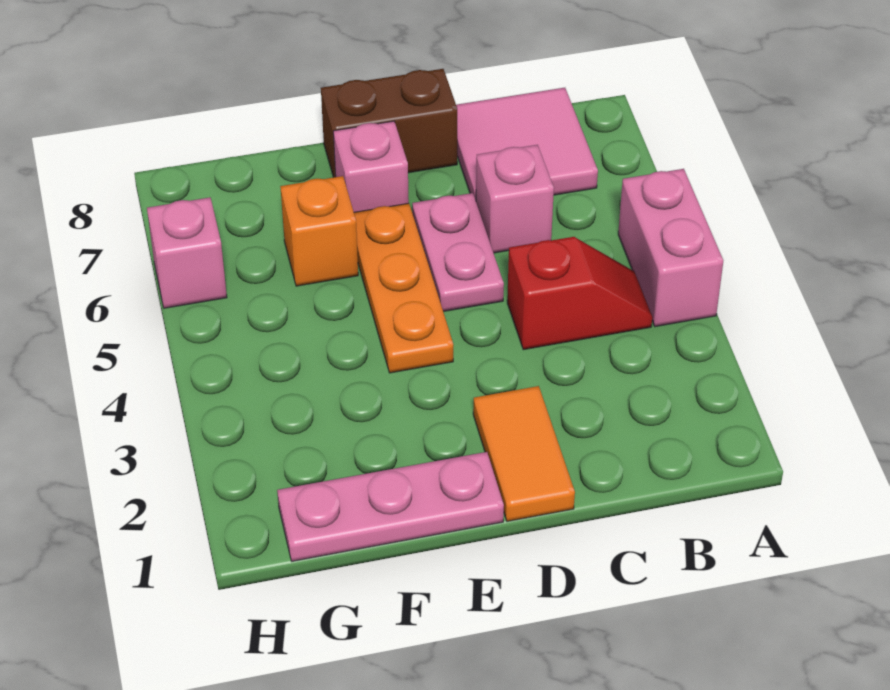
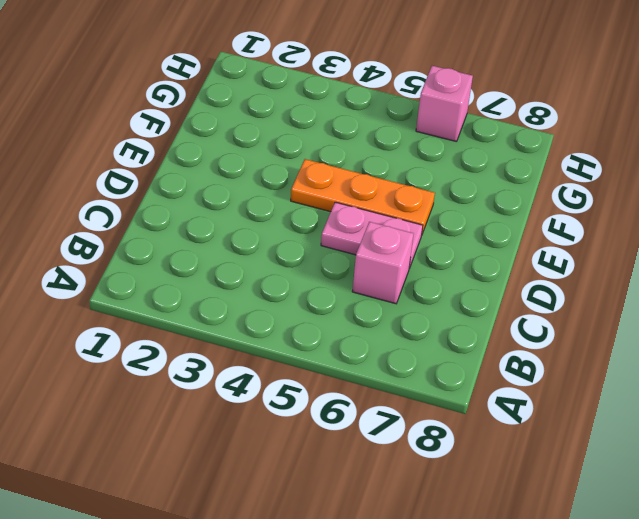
none -> pink brick A4:A5 level 1
none -> red slope B4:C4 level 1 top C
none -> pink tile B7:C8 level 1

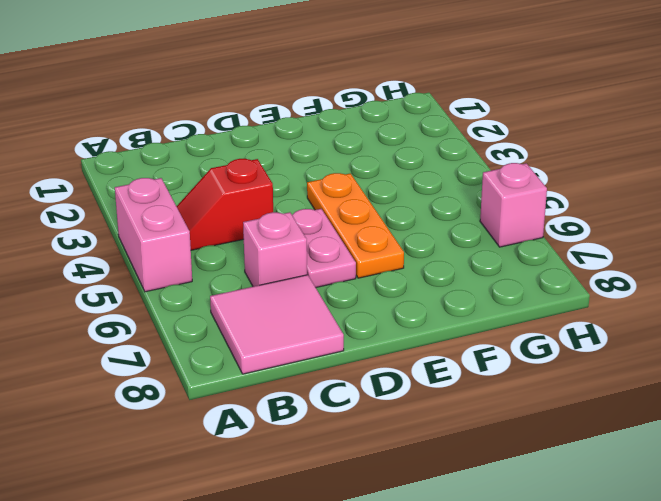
none -> orange tile D1:D2 level 1
none -> brown brick D8:E8 level 1
none -> pink plate E1:G1 level 1

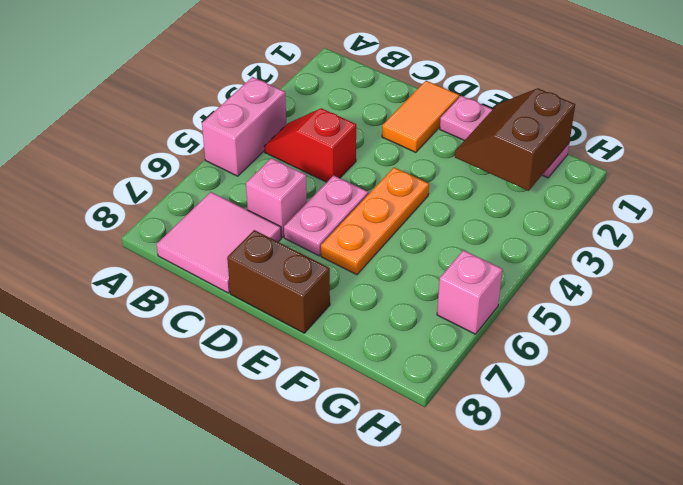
brown slope F1:G2 level 2 top G -> none
none -> pink brick E7 level 1
none -> orange brick F6 level 1

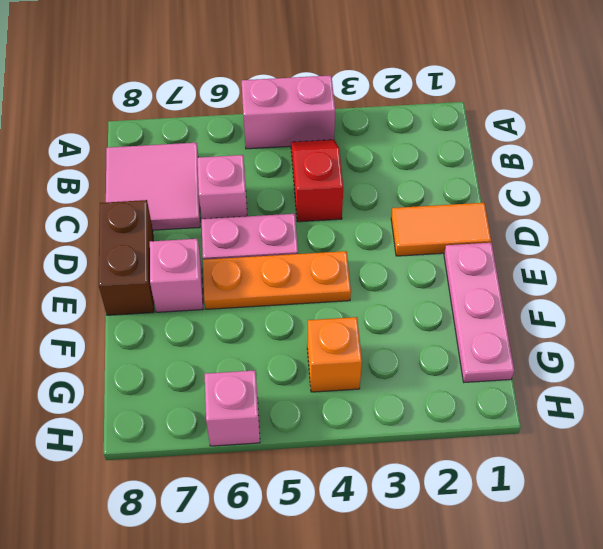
orange brick G4 level 1 -> orange brick F6 level 1

